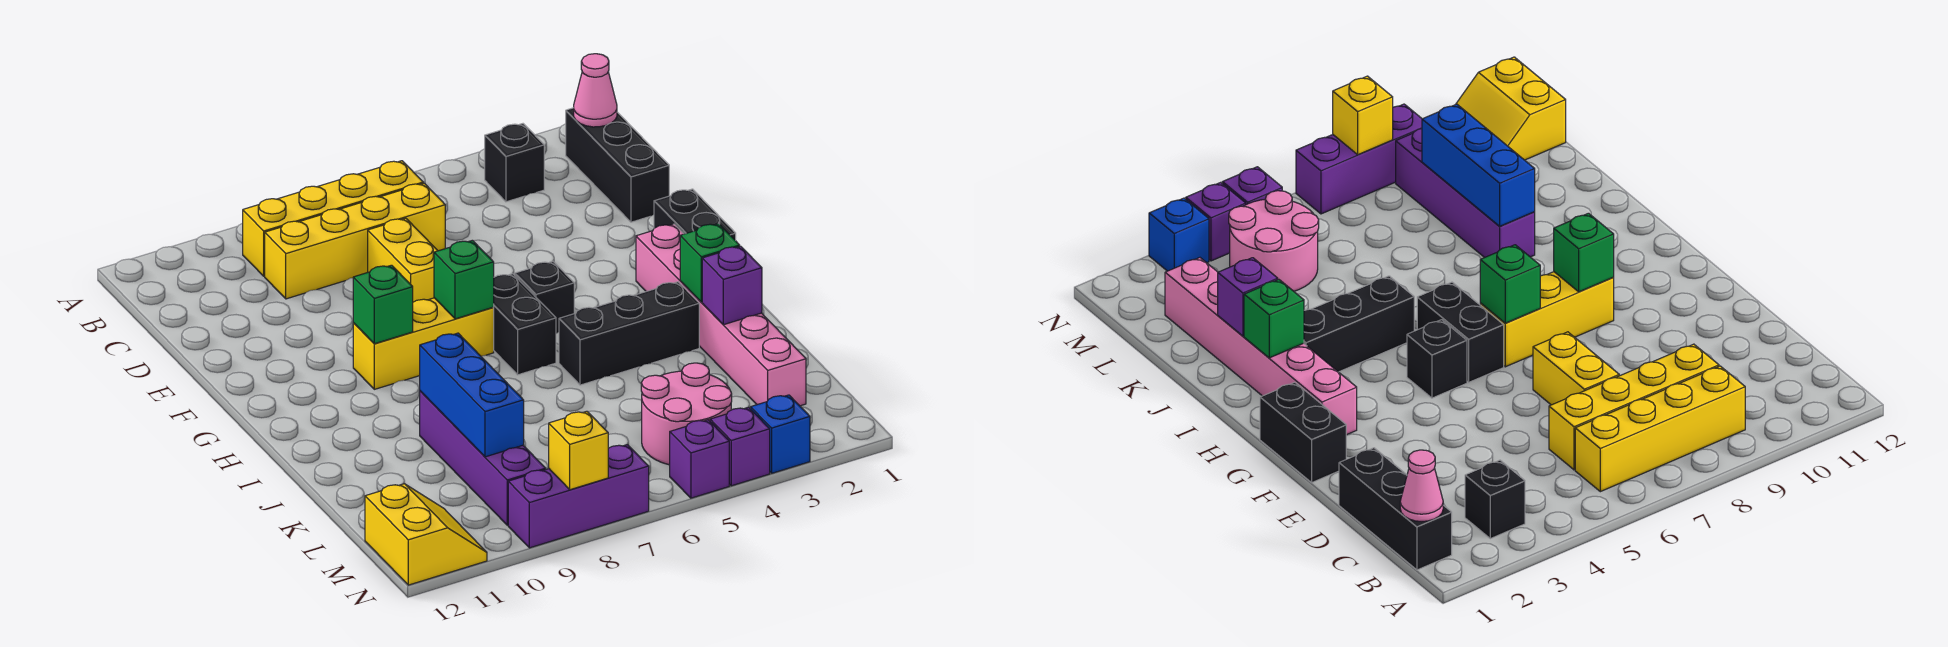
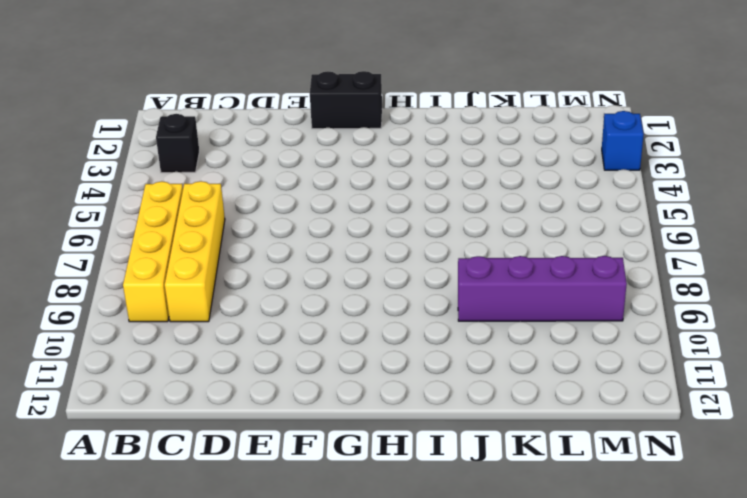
none -> black brick B1:D1 level 1
none -> yellow brick D7:E7 level 1
none -> pink brick G2:L2 level 1

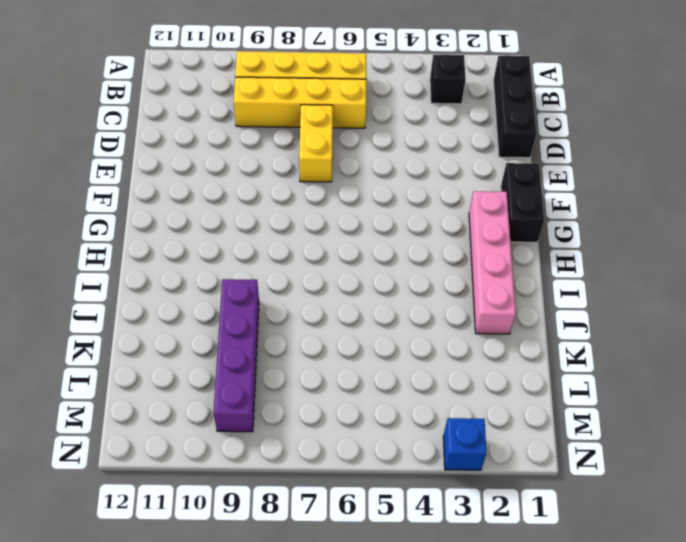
pink brick G2:J2 level 1 -> pink brick G2:L2 level 1
none -> black brick G5 level 1
none -> black brick G6:H6 level 1
none -> yellow brick G7:G9 level 1

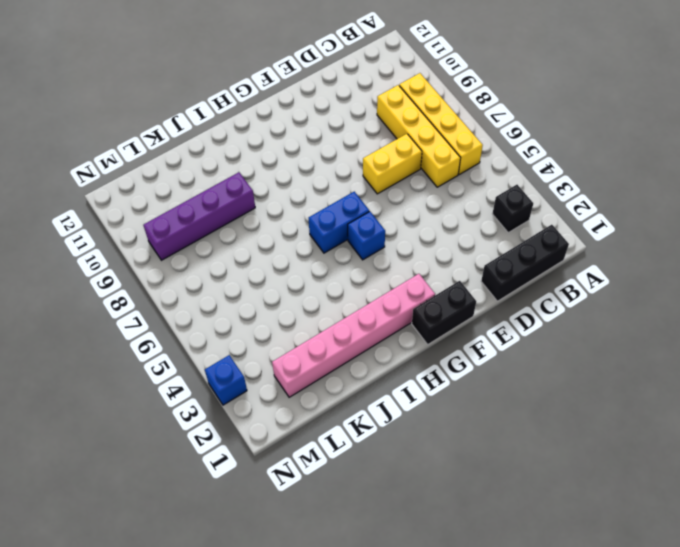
blue brick G5 level 1 -> black brick G5 level 1
blue brick G6:H6 level 1 -> black brick G6:H6 level 1
none -> yellow brick G7:G9 level 1
none -> black brick I3:I5 level 1
none -> pink round brick L4:M5 level 1

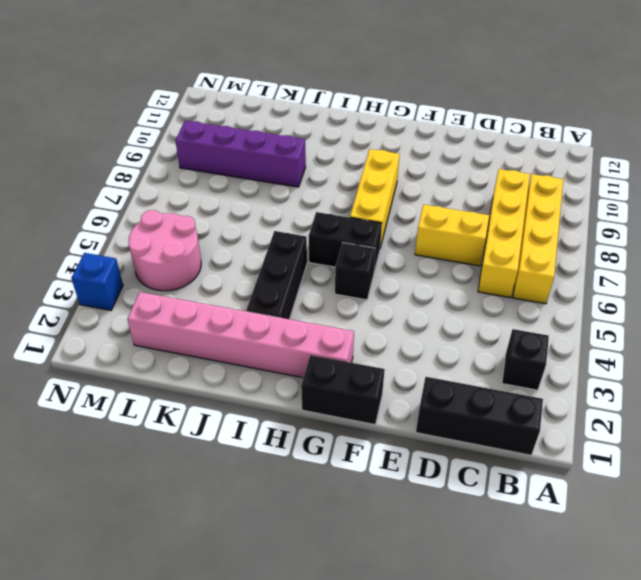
none -> yellow slope M11:N12 level 1 top 12
none -> purple brick N4 level 1
none -> purple brick N5 level 1

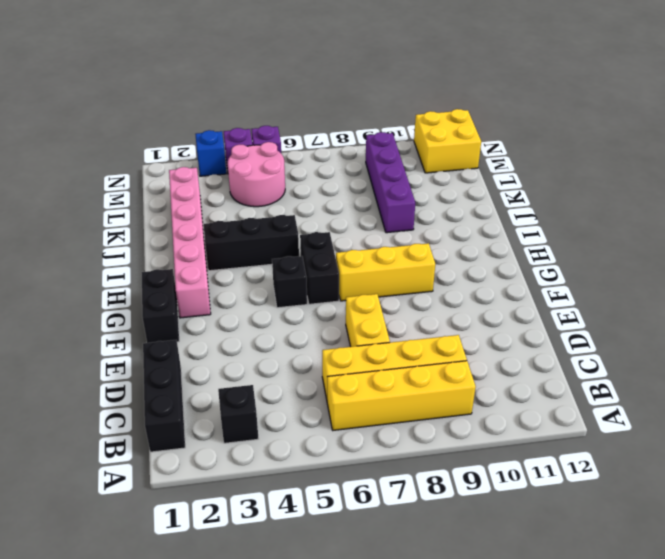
yellow brick M11:N12 level 1 -> yellow slope M11:N12 level 1 top 12
none -> purple brick N7:N9 level 1
none -> pink cone B1 level 2
none -> green brick G7 level 2

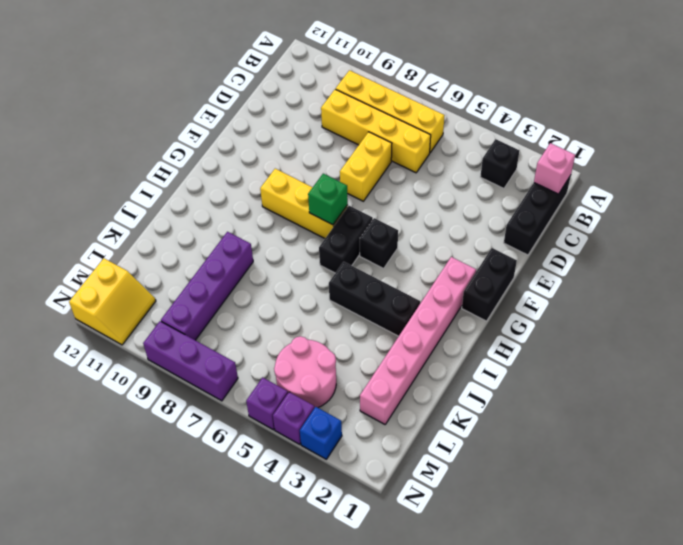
pink brick B1 level 2 -> pink cone B1 level 2
none -> green brick G9 level 2
none -> green brick I2 level 2
none -> purple brick J2 level 2

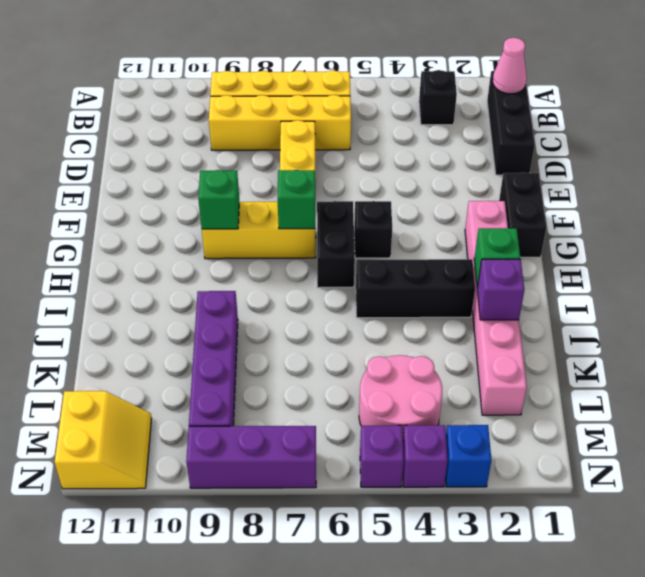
none -> blue brick J9:L9 level 2
none -> yellow brick N8 level 2

